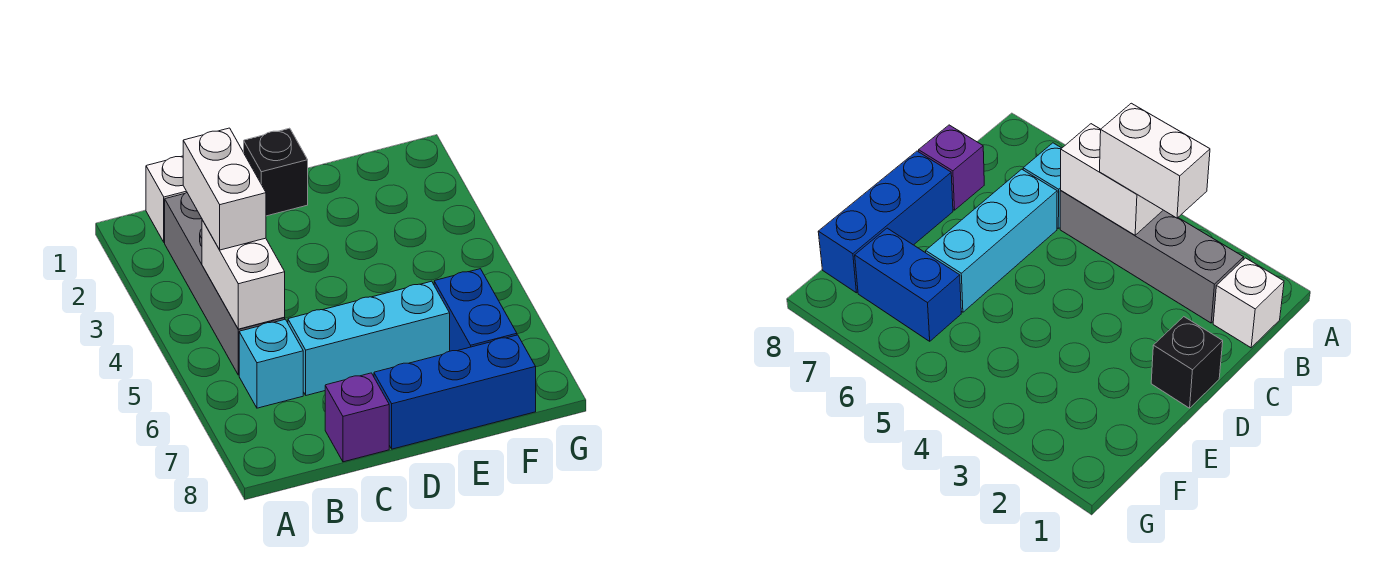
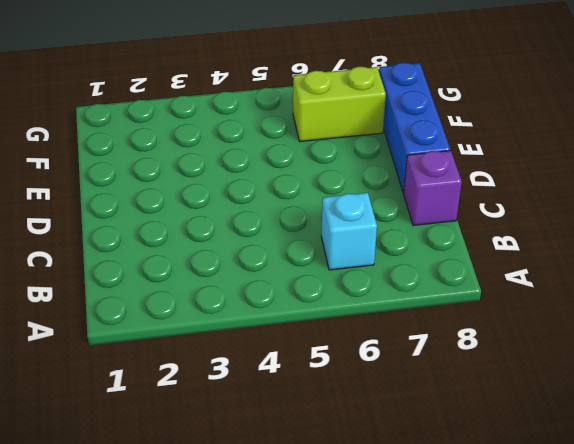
lime brick F6:F7 level 1 -> blue brick F6:F7 level 1
none -> white brick B1 level 1
none -> grey brick B2:B5 level 1

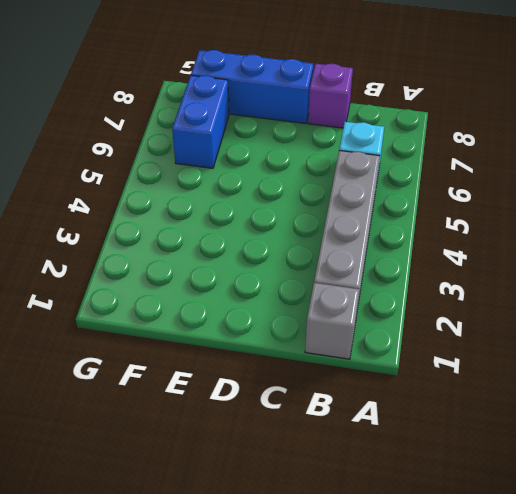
grey brick B1 level 1 -> white brick B1 level 1
none -> cyan brick C6:E6 level 1
none -> black brick D1 level 1

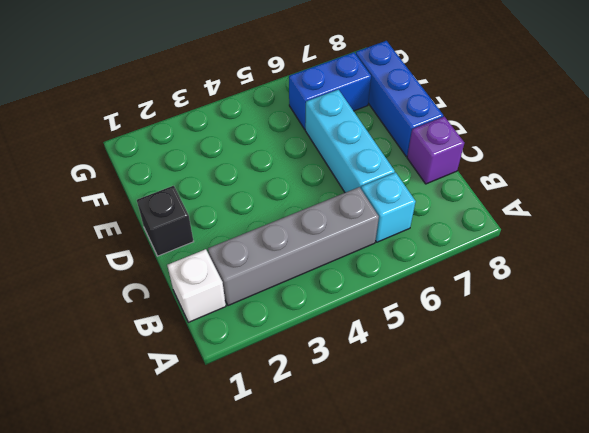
none -> white brick B4:B5 level 2
none -> white brick B3:B4 level 3

